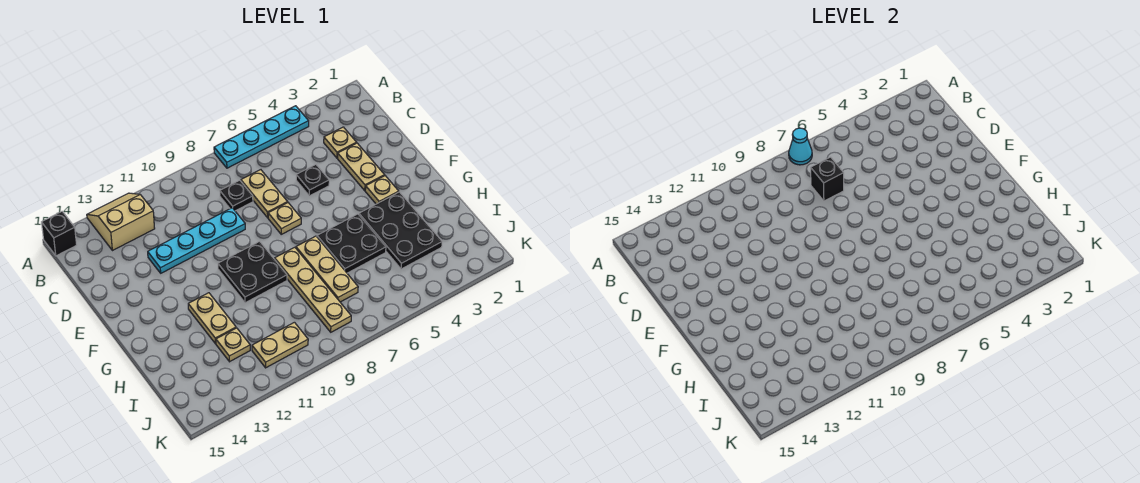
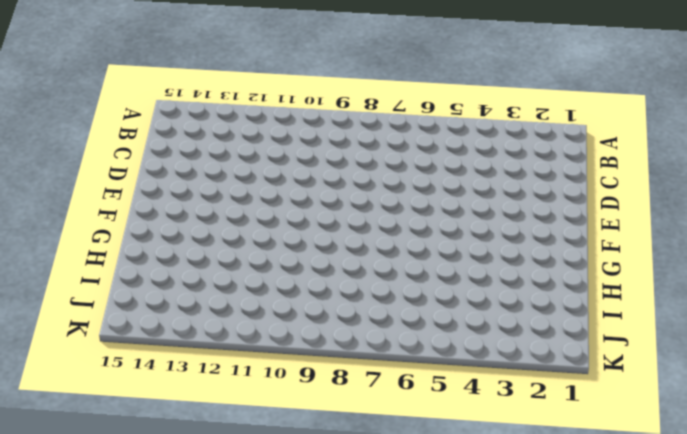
none -> cyan plate A4:A7 level 1
none -> tan slope A12:B13 level 1 top B
none -> black brick A15 level 1

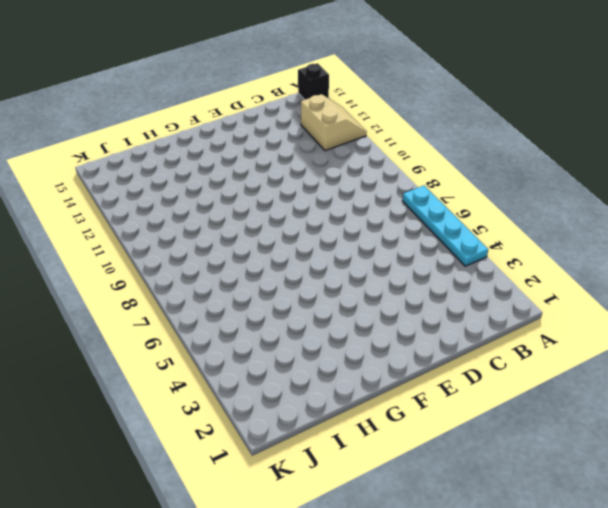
none -> tan plate C3 level 1
none -> tan plate C7:D7 level 1
none -> black plate C8 level 1

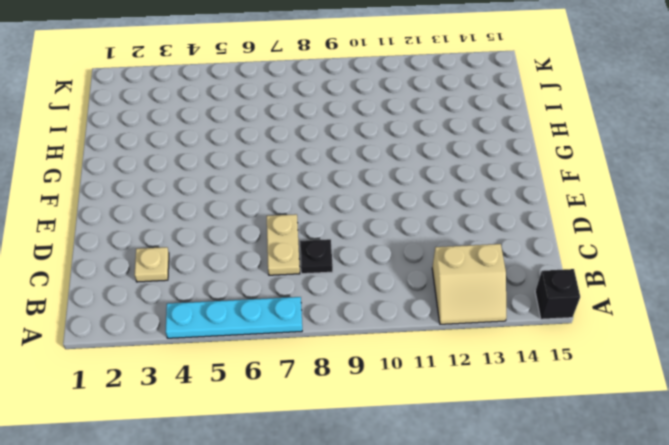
none -> tan plate D3:E3 level 1
none -> black plate D5 level 1
none -> cyan plate D9:D12 level 1

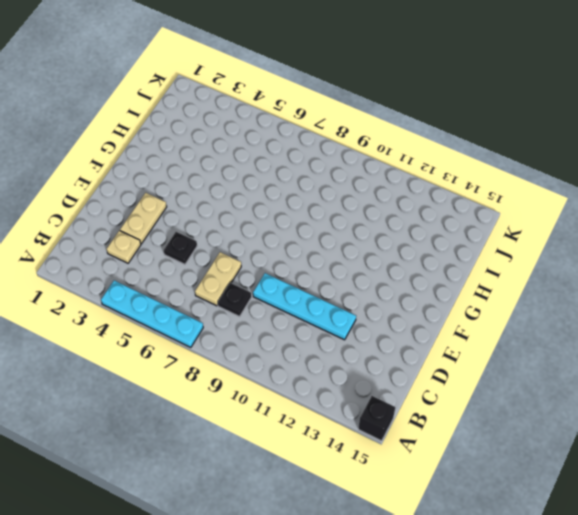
none -> tan slope A12:B13 level 1 top B
none -> tan plate E7 level 1
none -> tan plate F3 level 1

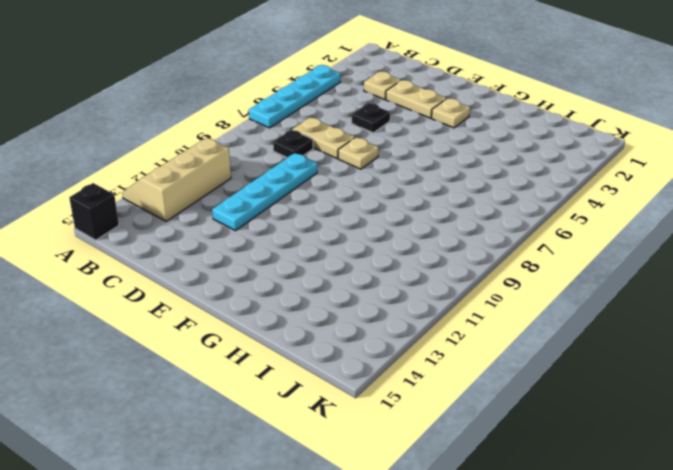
tan slope A11:B13 level 1 top B -> tan slope A12:B13 level 1 top B
none -> black plate F9:G10 level 1
none -> black plate G3:I4 level 1
none -> black plate G5:H6 level 1

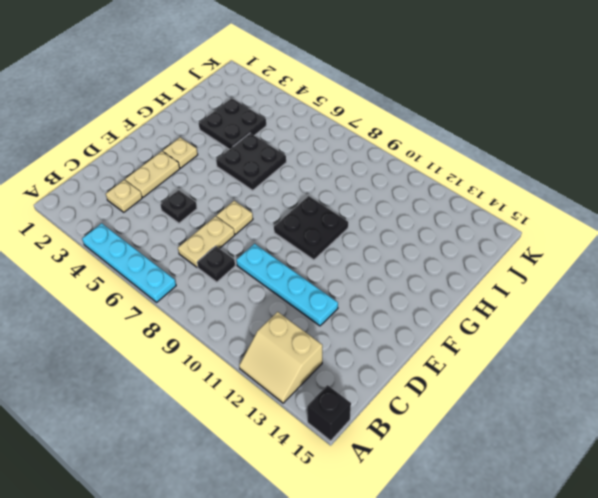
black plate H3:I4 level 1 -> black plate G3:I4 level 1
none -> tan plate G7:I7 level 1
none -> tan plate G8:J8 level 1
none -> tan plate G12:H12 level 1

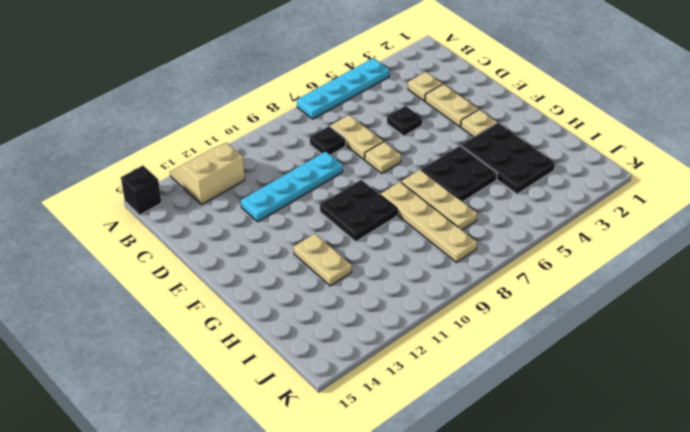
none -> tan plate I12 level 1
none -> tan plate J10:J11 level 1
none -> cyan cone A7 level 2

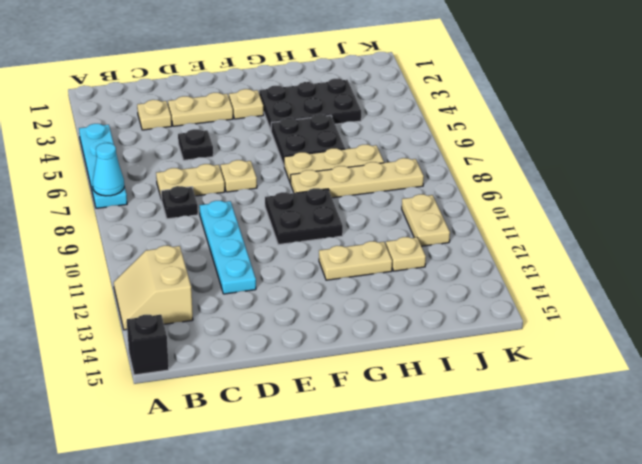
none -> black brick C7 level 2

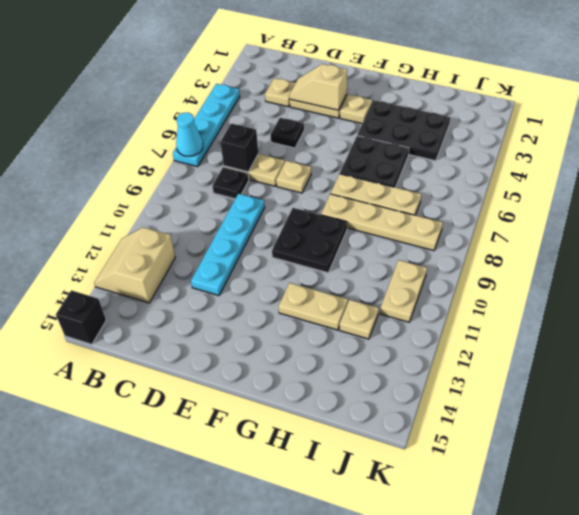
tan slope D3:E3 level 2 top E -> none

